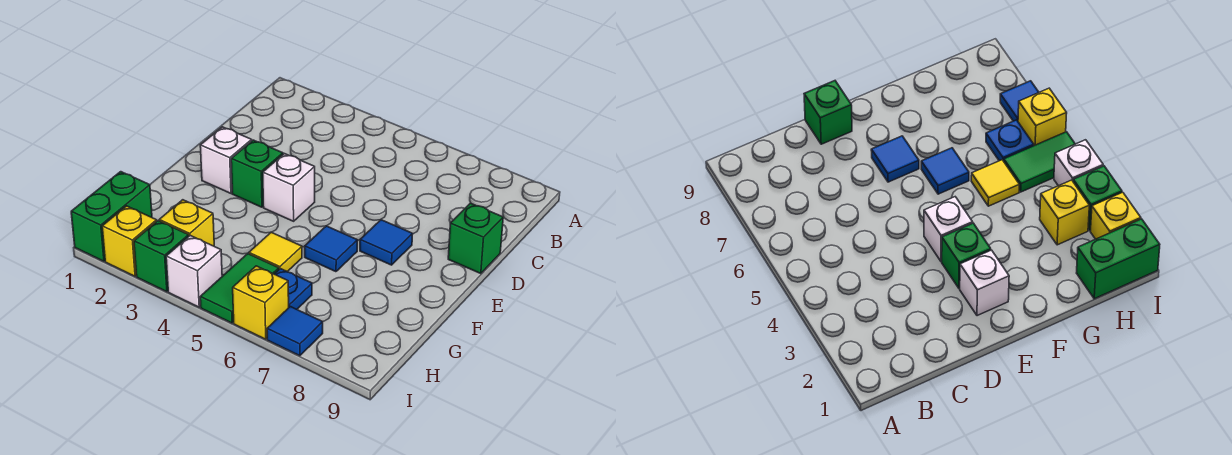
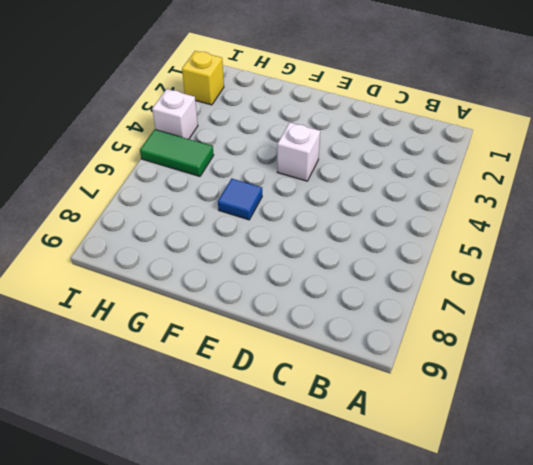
none -> green brick D9 level 1
none -> white brick E2 level 1
none -> green brick E3 level 1

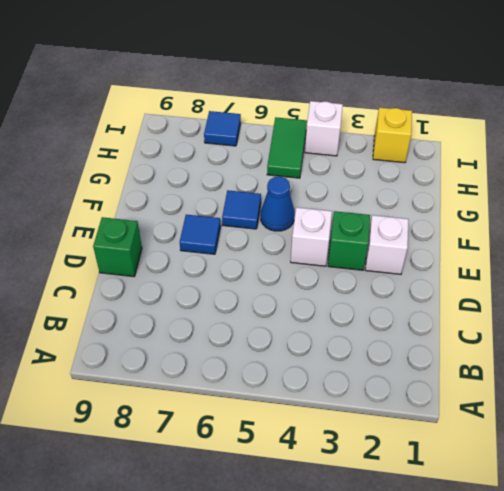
blue cone F5 level 1 -> none
none -> yellow tile G5 level 1
none -> green brick H1:I1 level 1
none -> yellow brick H3 level 1

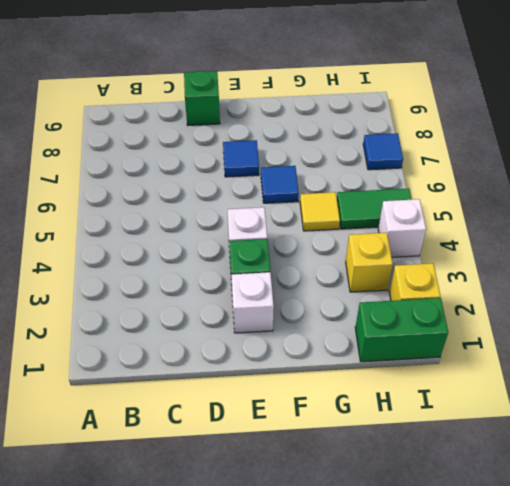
none -> blue plate H6 level 1
none -> green brick I3 level 1
none -> yellow brick I6 level 1

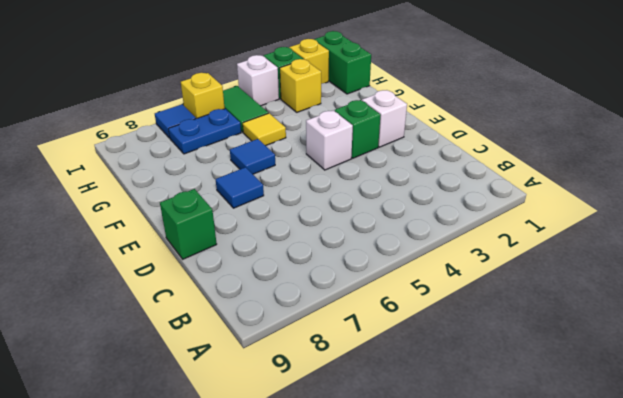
blue plate H6:H7 level 1 -> blue plate H6 level 1

